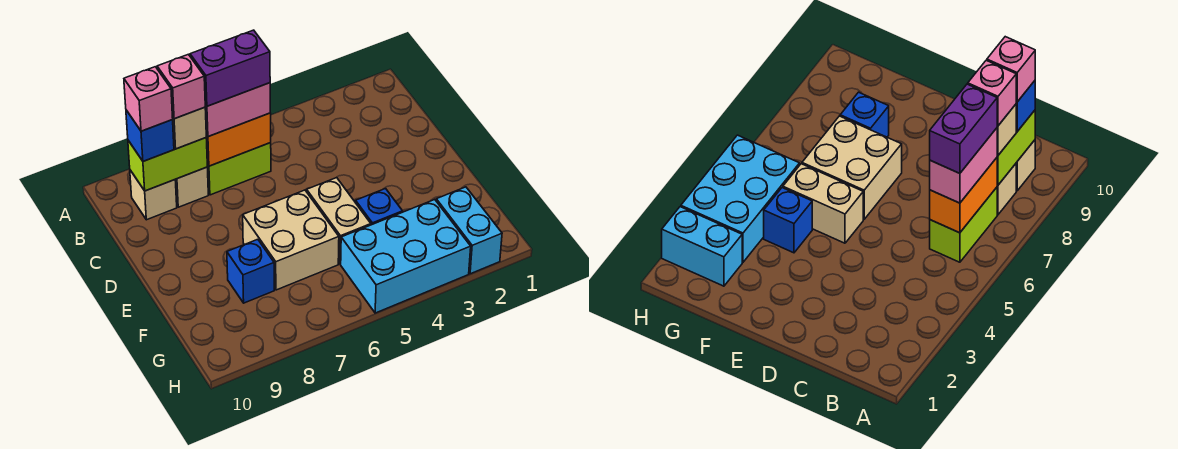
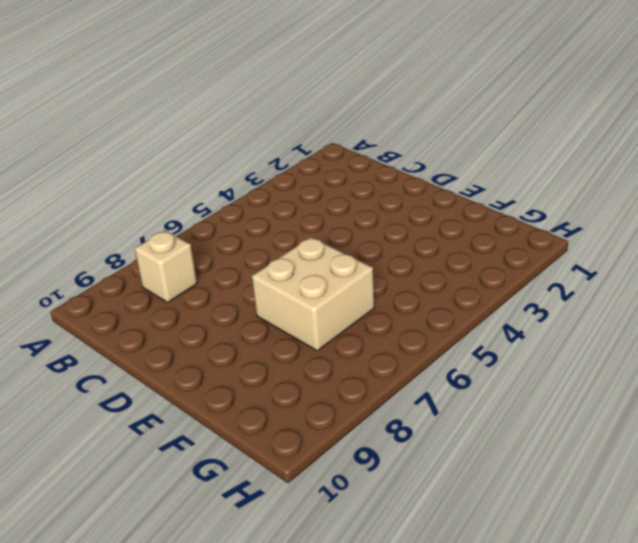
none -> lime brick B6:B7 level 1
none -> tan brick B9 level 1
none -> tan brick E5:F5 level 1

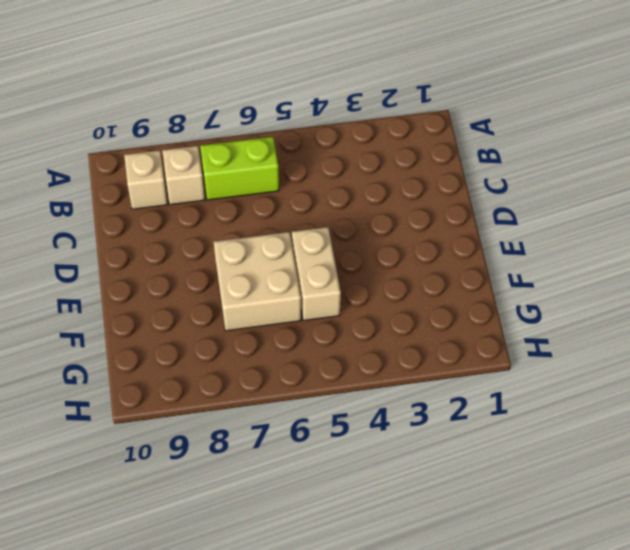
none -> blue brick F4 level 1
none -> blue brick F8 level 1
none -> cyan brick G2:H2 level 1

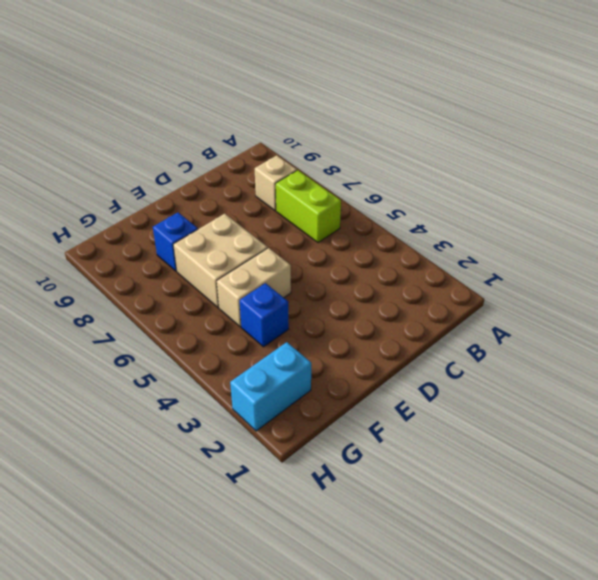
none -> tan brick B9 level 1
none -> cyan brick G3:H5 level 1
none -> orange brick B6:B7 level 2

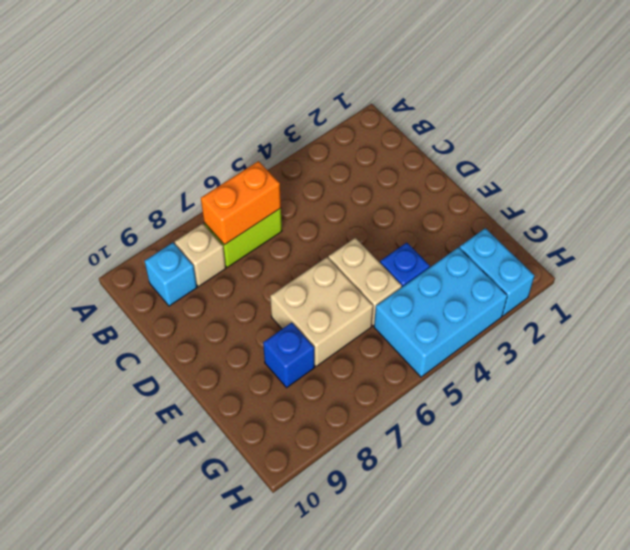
cyan brick B9 level 1 -> tan brick B9 level 1
none -> lime brick B8:B9 level 2
none -> pink brick B6:B7 level 3
none -> tan brick B8 level 3

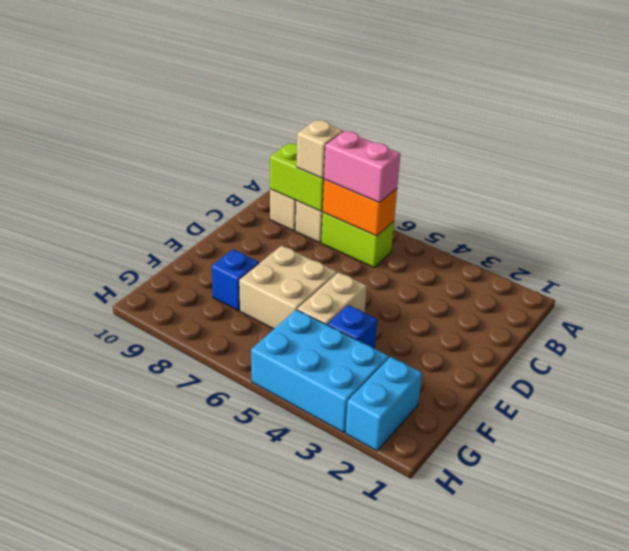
none -> blue brick B9 level 3
none -> purple brick B6:B7 level 4
none -> pink brick B8 level 4

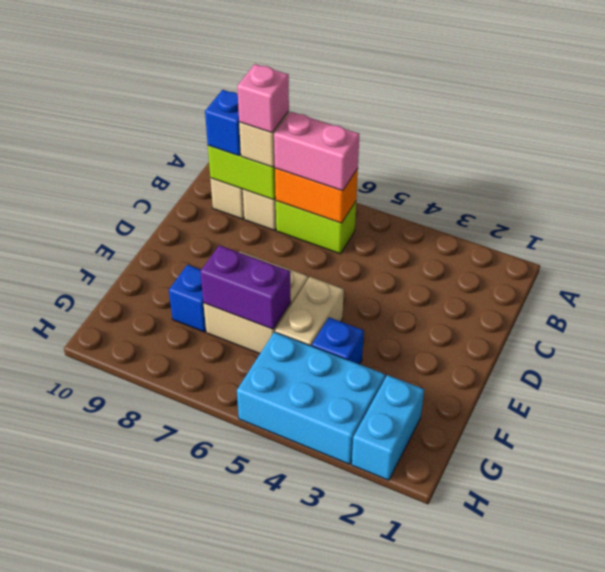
purple brick F6:F7 level 2 -> purple brick B6:B7 level 4
none -> pink brick B9 level 4

